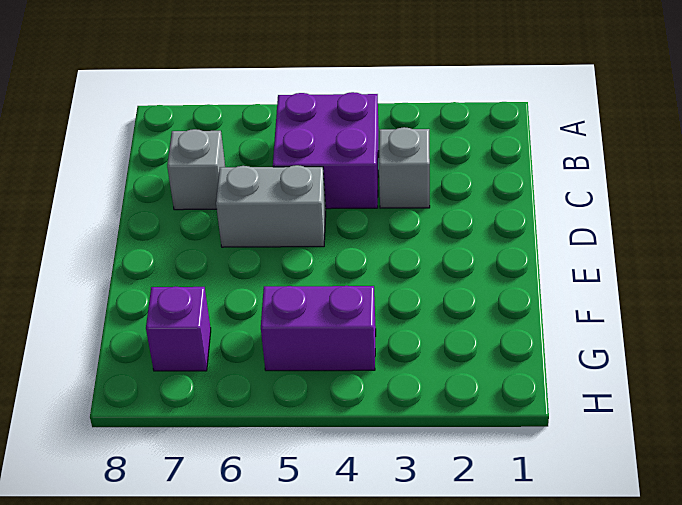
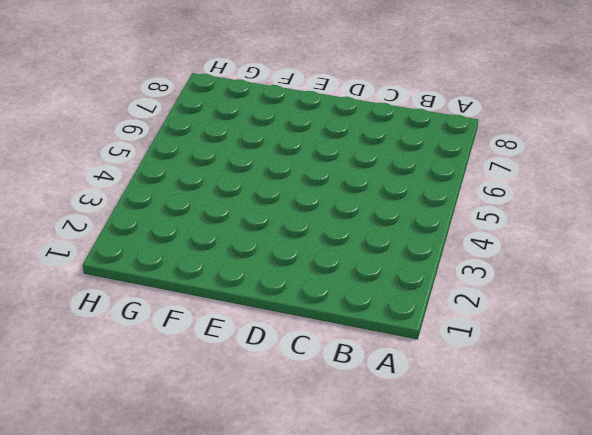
none -> purple brick B4:C5 level 1
none -> grey brick C3 level 1

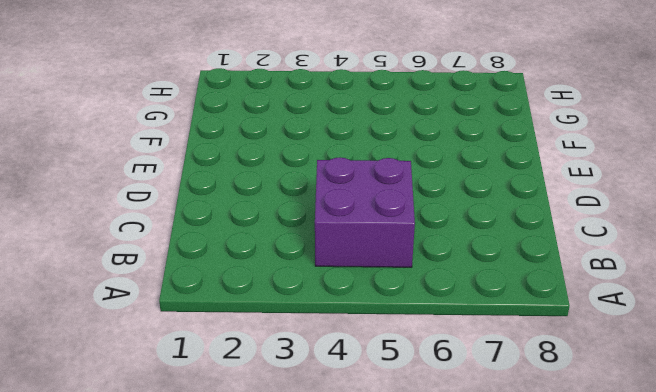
none -> grey brick C3 level 1
none -> grey brick C7 level 1

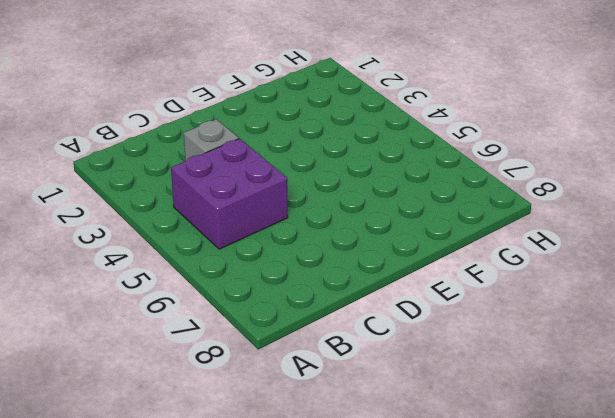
none -> grey brick C7 level 1
none -> grey brick D5:D6 level 1

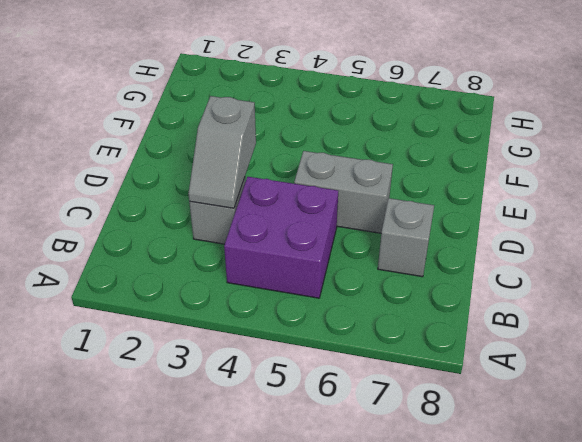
grey slope C3:D3 level 2 top D -> none
none -> purple brick G4:G5 level 1
none -> purple brick G7 level 1

